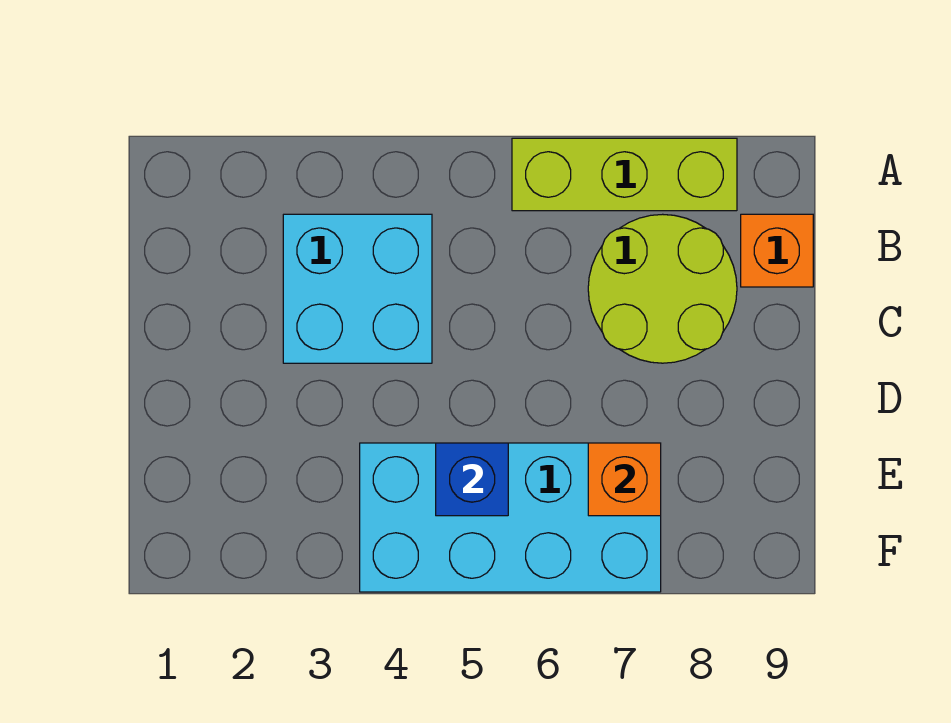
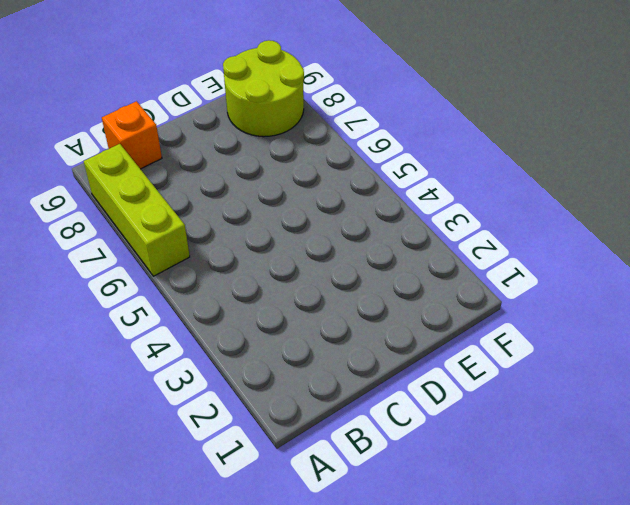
lime round brick E8:F9 level 1 -> lime round brick B7:C8 level 1
none -> cyan brick B3:C4 level 1
none -> cyan brick E4:F7 level 1

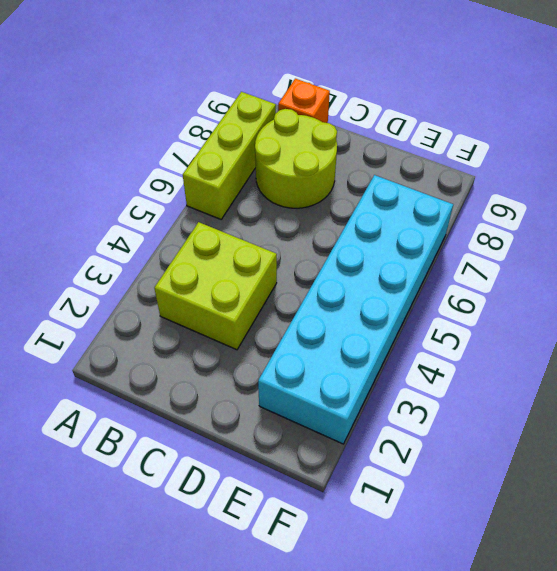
lime brick B3:C4 level 1 -> cyan brick B3:C4 level 1
cyan brick E2:F7 level 1 -> cyan brick E4:F7 level 1
none -> blue brick E5 level 2
none -> orange brick E7 level 2

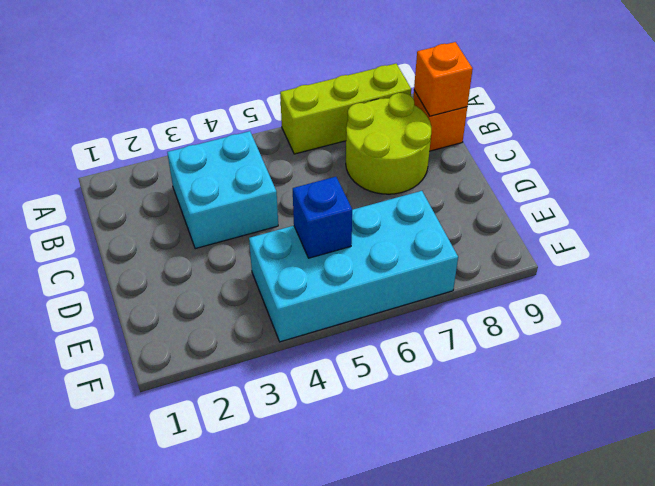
orange brick B9 level 2 -> orange brick E7 level 2

